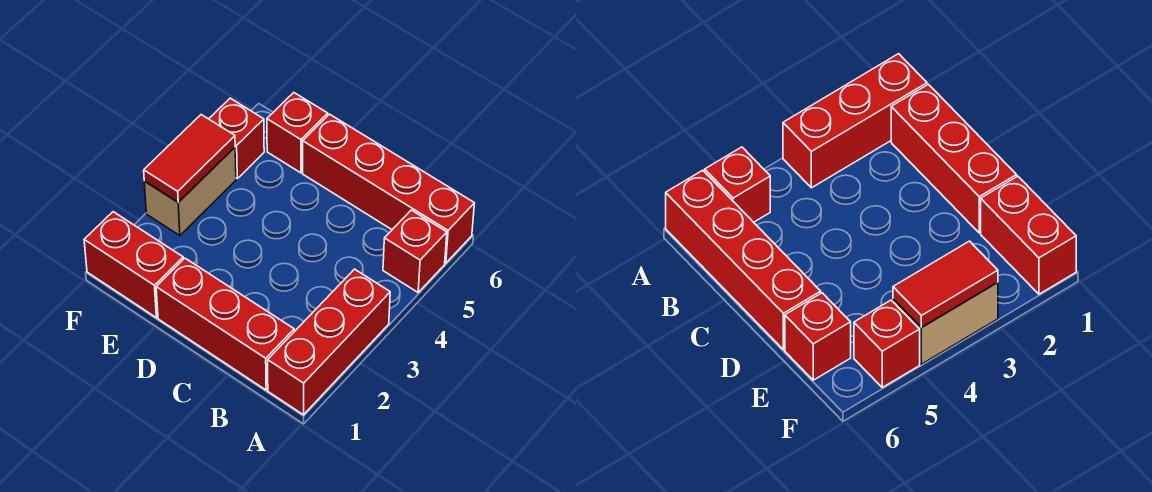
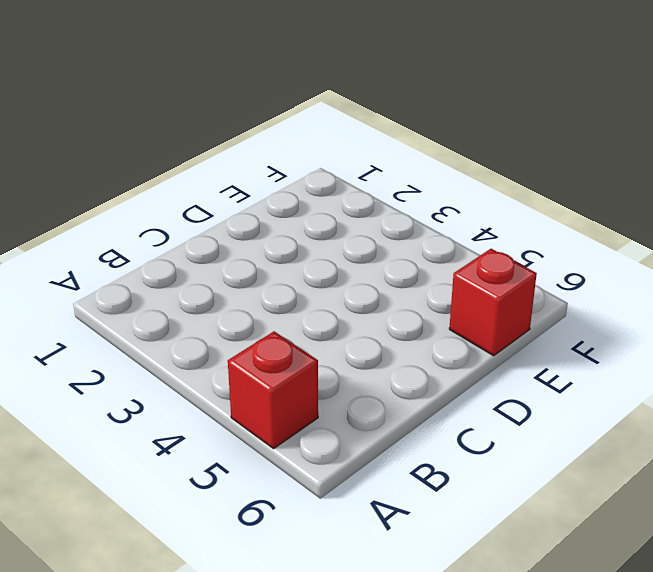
none -> red brick A1:A3 level 1
none -> red brick A6:D6 level 1

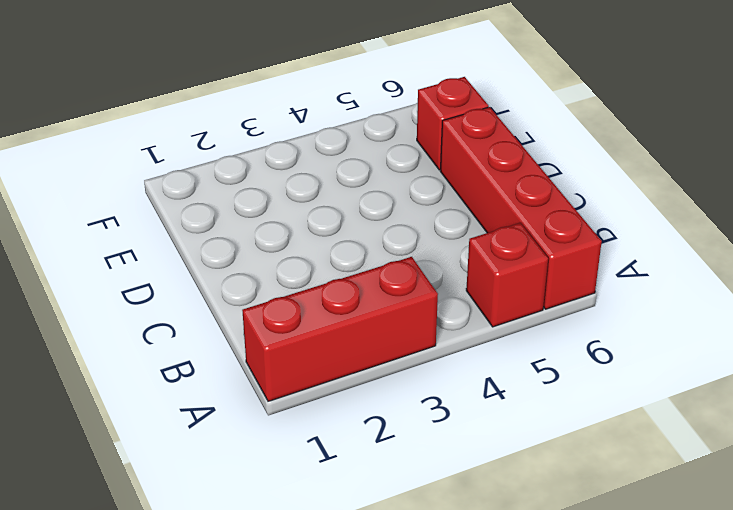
none -> red brick B1:D1 level 1
none -> red brick E1:F1 level 1

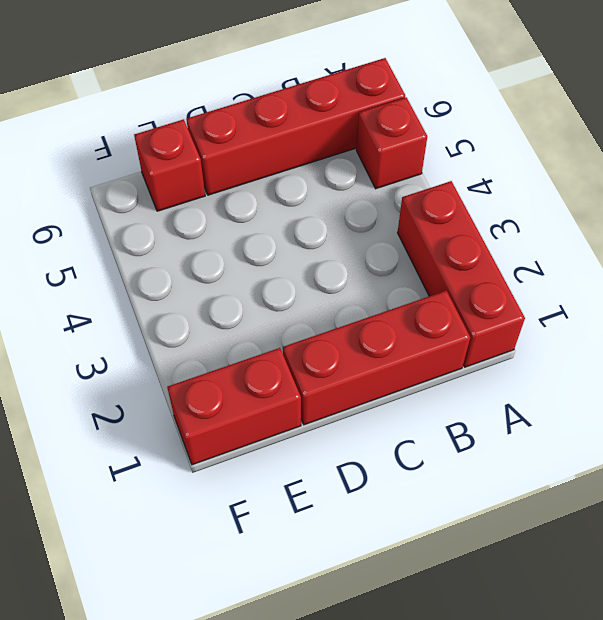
none -> tan brick F3:F4 level 1
none -> red brick F5 level 1

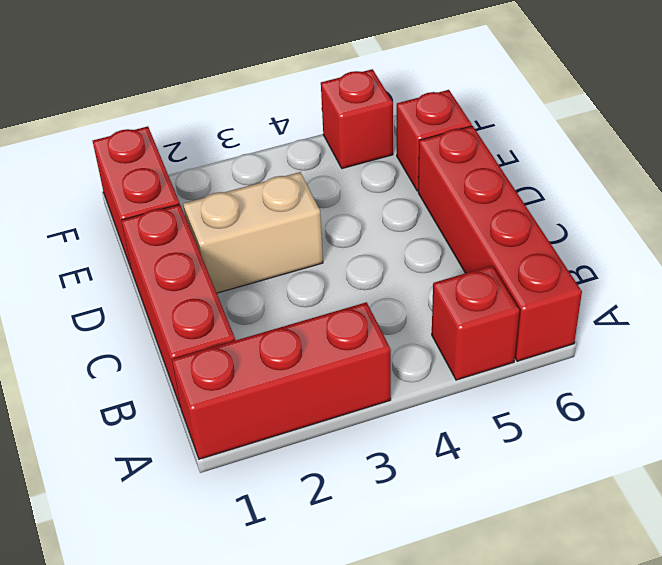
tan brick D2:D3 level 1 -> tan brick F3:F4 level 1
none -> red tile F3:F4 level 2

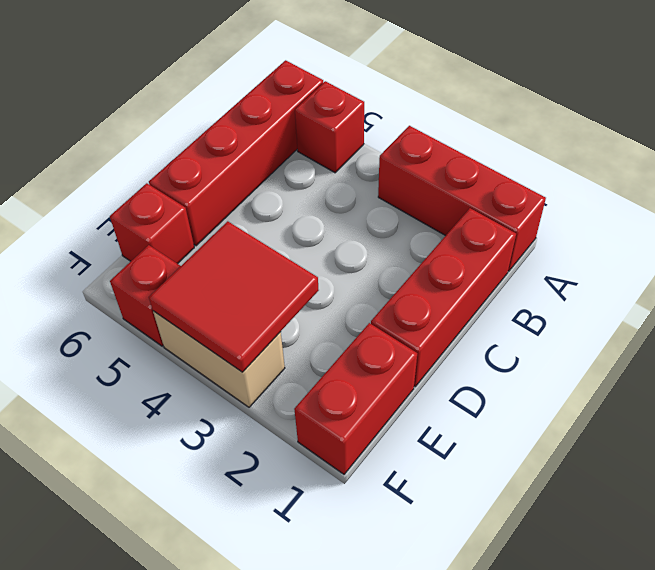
red tile E3:F4 level 2 -> red tile F3:F4 level 2

